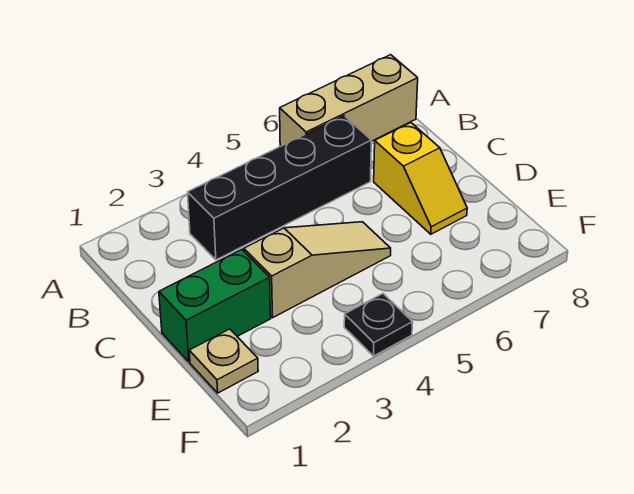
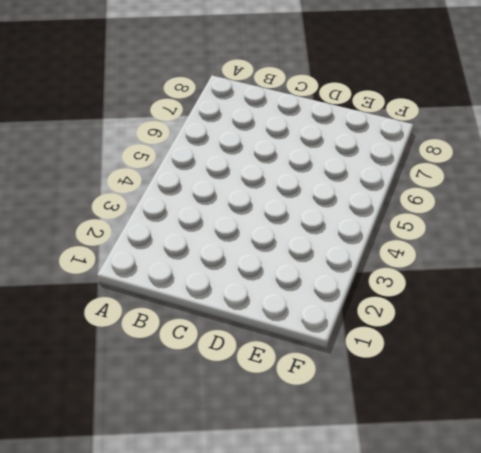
none -> tan brick A6:A8 level 1
none -> black brick B3:B6 level 1

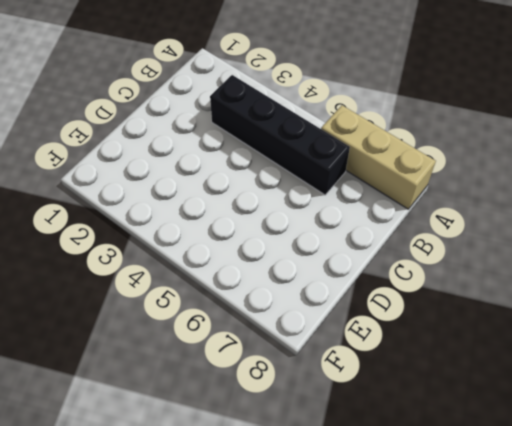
none -> yellow slope C7:D7 level 1 top C
none -> green brick D1:D2 level 1

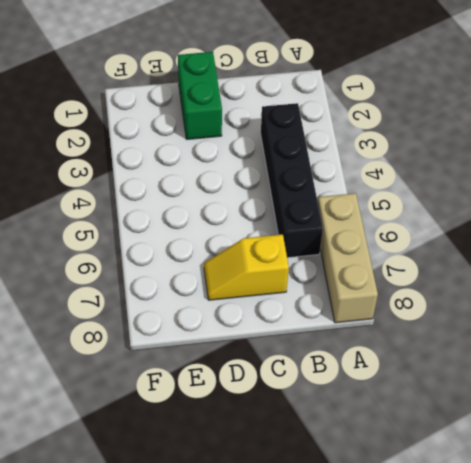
none -> tan slope D3:D5 level 1 top 3
none -> tan plate E1 level 1

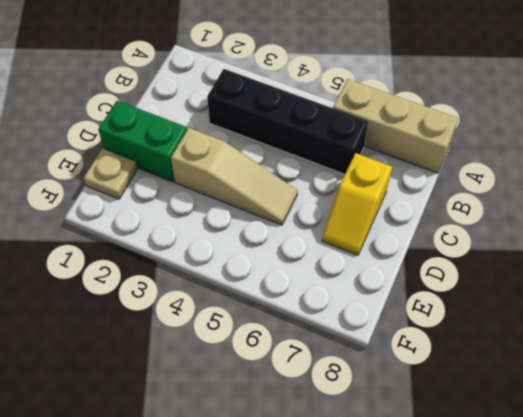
none -> black plate F4 level 1

